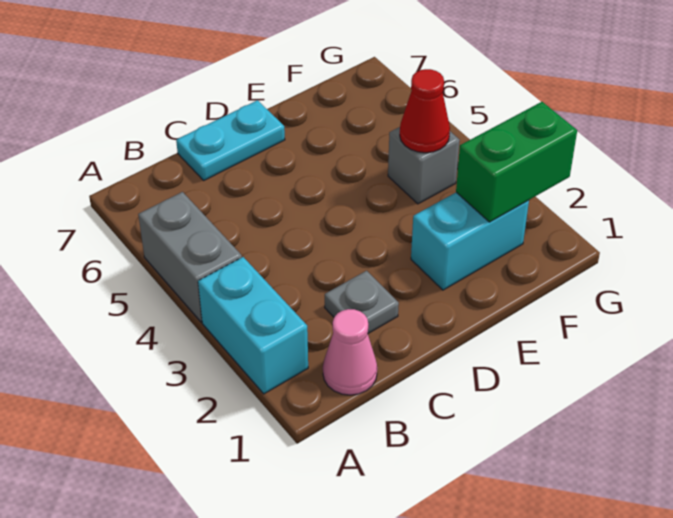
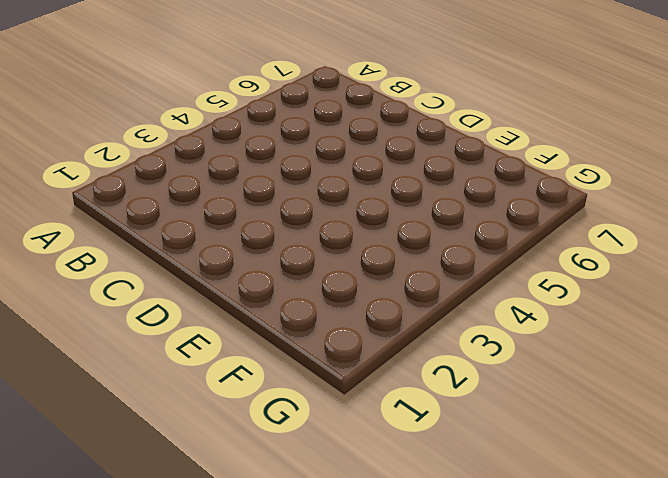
none -> cyan brick A2:A3 level 1
none -> grey brick A4:A5 level 1

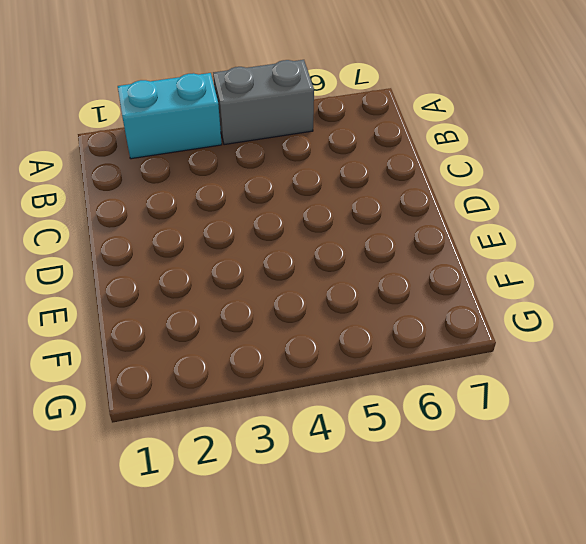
none -> pink cone B1 level 1
none -> grey plate C2 level 1

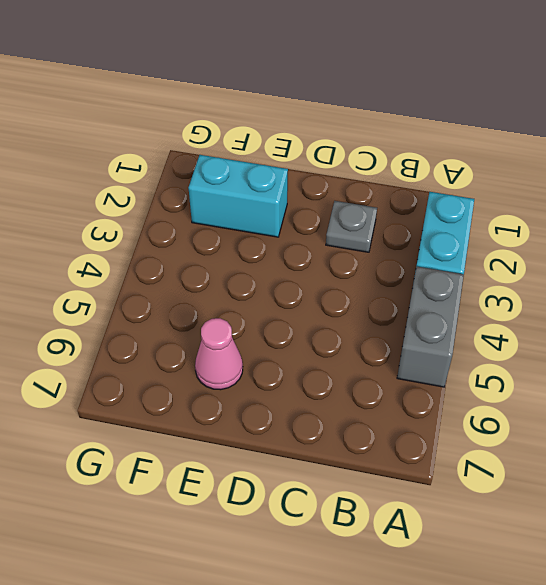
pink cone E6 level 1 -> pink cone B1 level 1
none -> cyan plate C7:D7 level 1
none -> grey brick F4 level 1

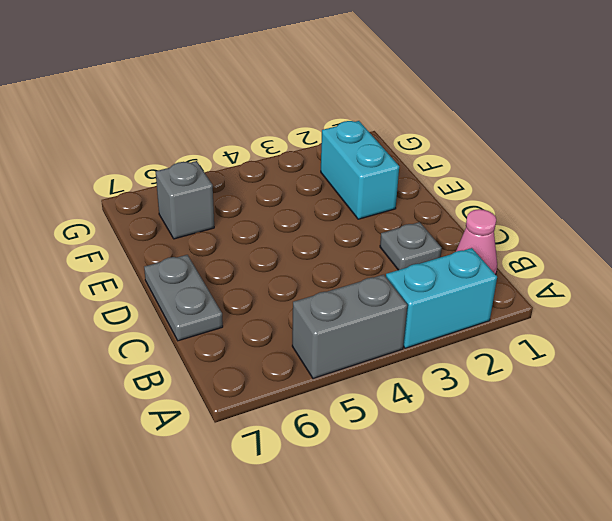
grey plate C7:D7 level 1 -> cyan plate C7:D7 level 1
grey brick F6 level 1 -> grey brick F4 level 1
none -> green brick F2:G2 level 2
none -> red cone F4 level 2

